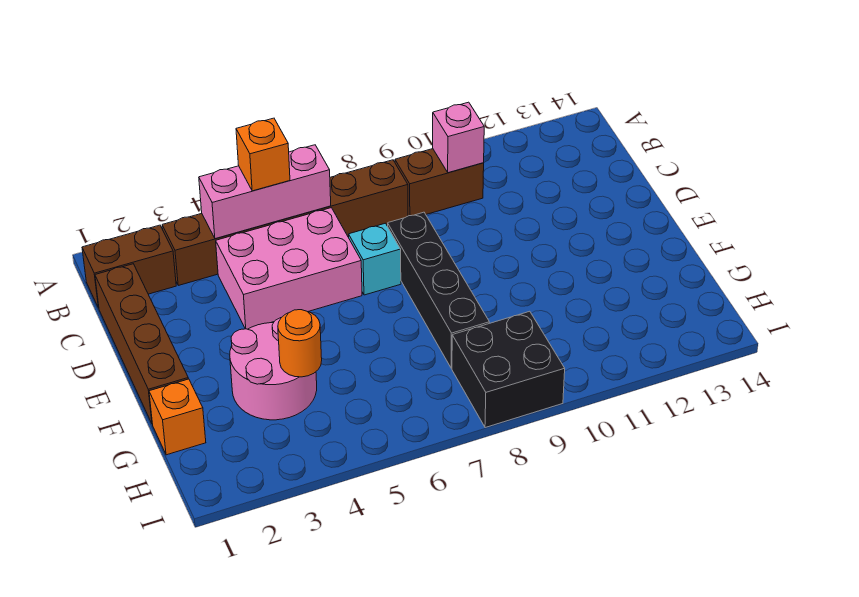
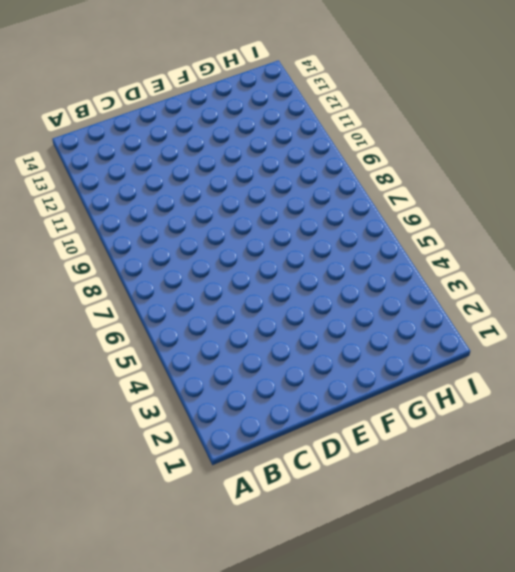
none -> brown brick B1:B2 level 1
none -> brown brick B3:B8 level 1
none -> brown brick B9:B10 level 1

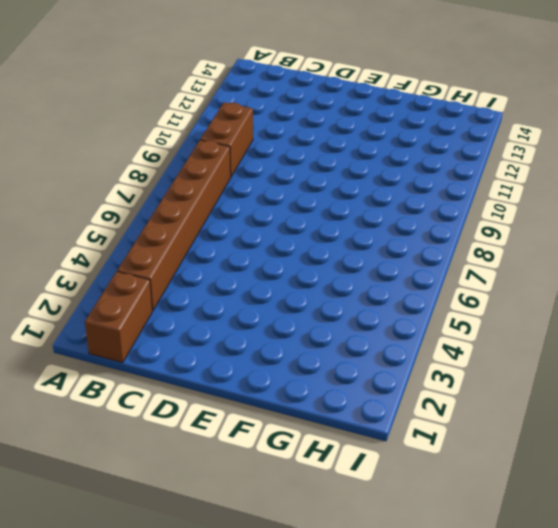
none -> brown brick C1:F1 level 1
none -> pink brick C4:D6 level 1
none -> cyan brick D7 level 1

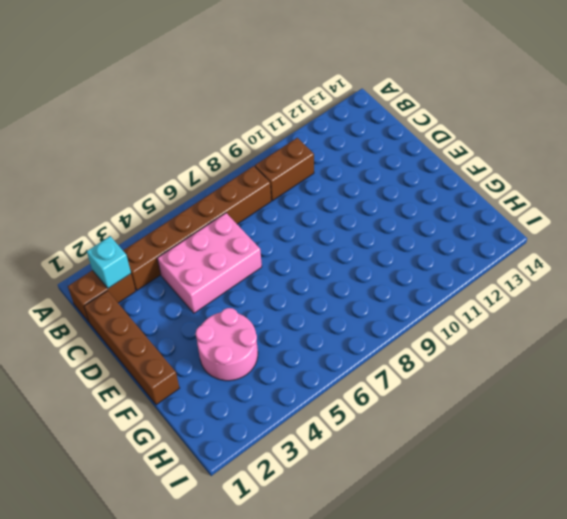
cyan brick B2 level 2 -> cyan brick D7 level 1
none -> black brick D8:G8 level 1
none -> orange brick G1 level 1
none -> black brick H8:I9 level 1

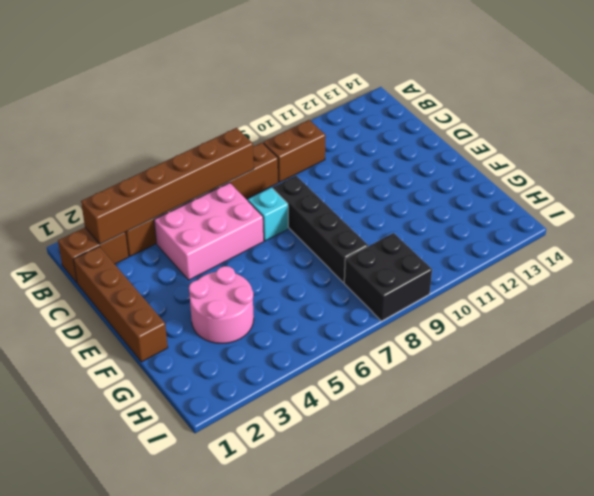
brown brick B2:B7 level 2 -> pink brick B4:B6 level 2
none -> orange brick G1 level 1
none -> pink brick B10 level 2
none -> orange round brick G4 level 2

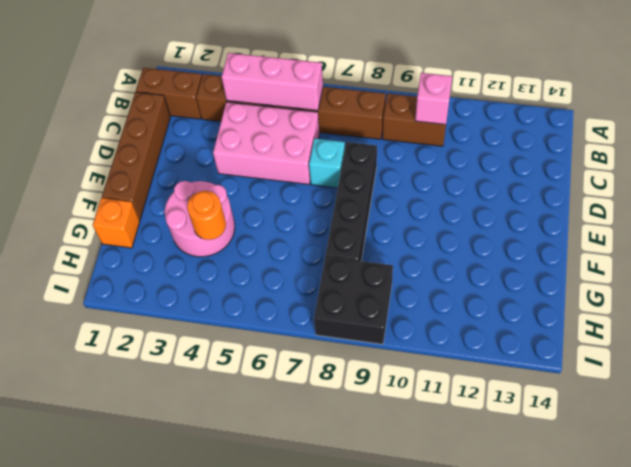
none -> orange brick B5 level 3

